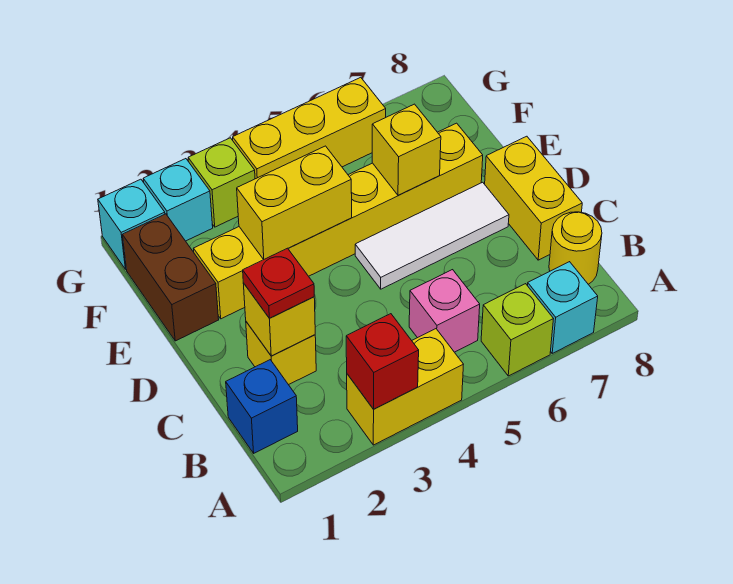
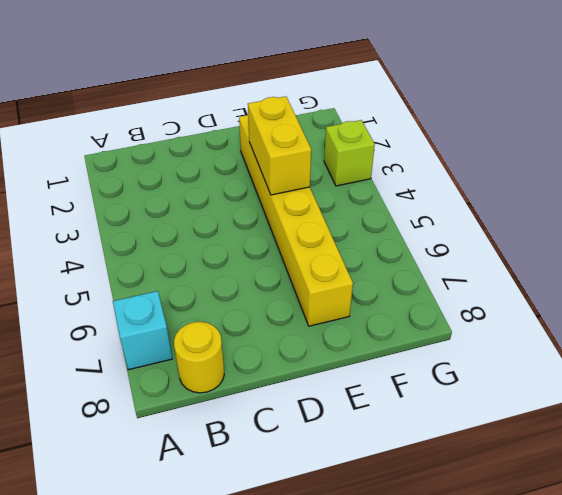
none -> yellow brick A3:A4 level 1
none -> lime brick A6 level 1
none -> blue brick B1 level 1

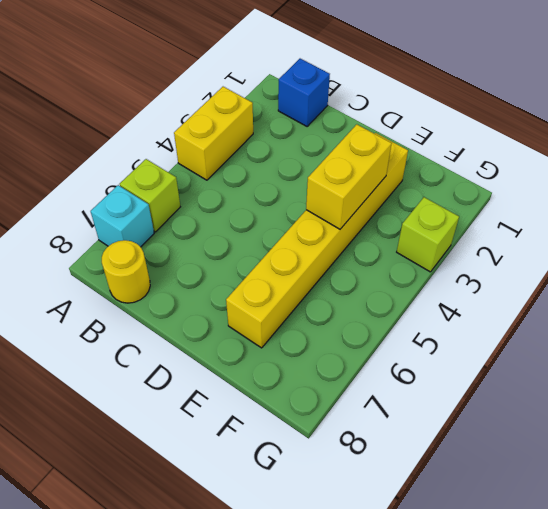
none -> pink brick B5 level 1
none -> yellow brick C2 level 1
none -> yellow brick C8:D8 level 1

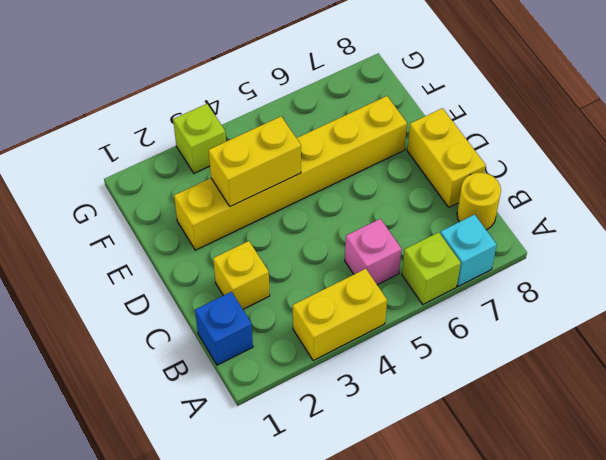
none -> white tile D5:D7 level 1
none -> brown brick E1:F1 level 1
none -> cyan brick G1 level 1

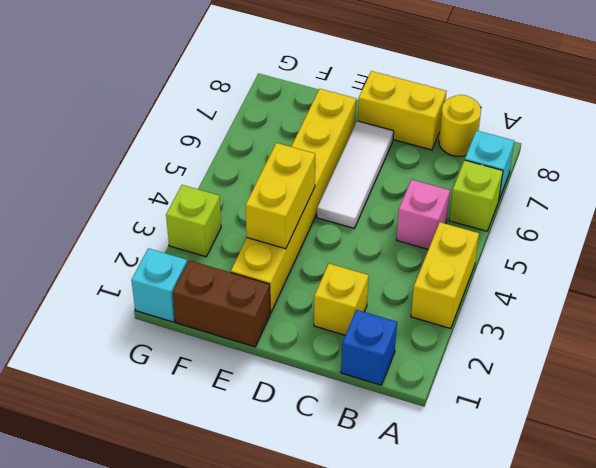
none -> cyan brick G2 level 1
none -> yellow brick G4:G6 level 1
none -> red brick A3 level 2

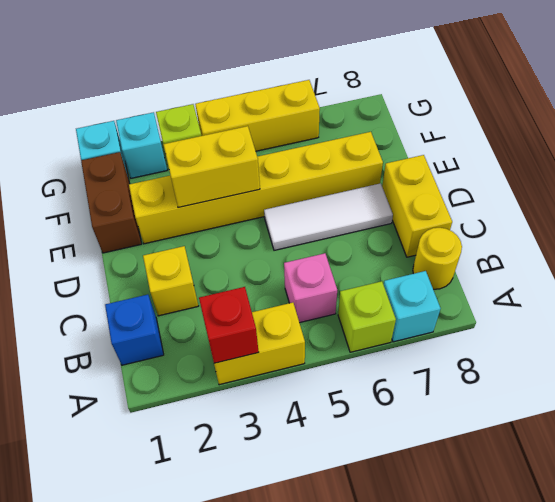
none -> yellow brick C2 level 2
none -> yellow brick E6 level 2
none -> red plate C2 level 3

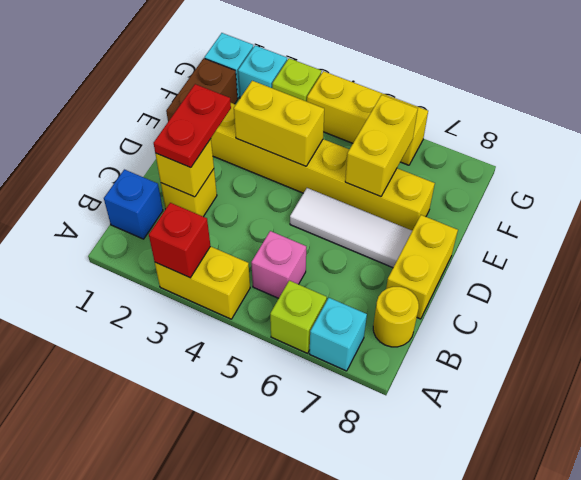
red plate C2:D2 level 3 -> red plate C2 level 3
yellow brick E6:F6 level 2 -> yellow brick E6 level 2

